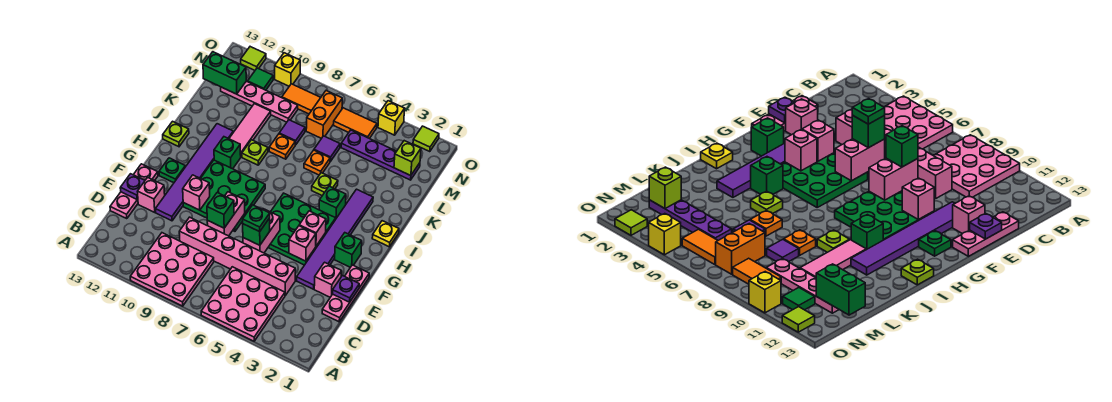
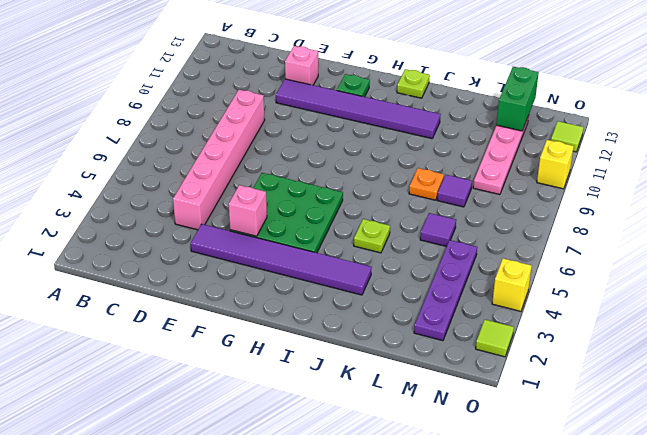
none -> pink plate A4:C6 level 1
none -> pink plate A8:C10 level 1
none -> pink plate D1:F1 level 1
none -> pink plate D13:F13 level 1

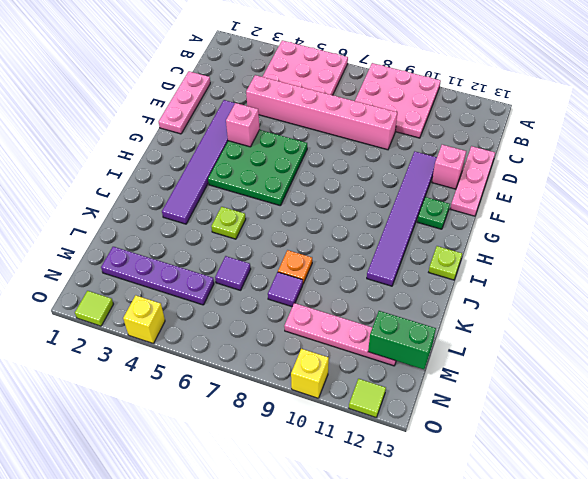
none -> pink brick E2 level 1
none -> green plate F8:H10 level 1
none -> green brick G2 level 1
none -> yellow plate I1 level 1

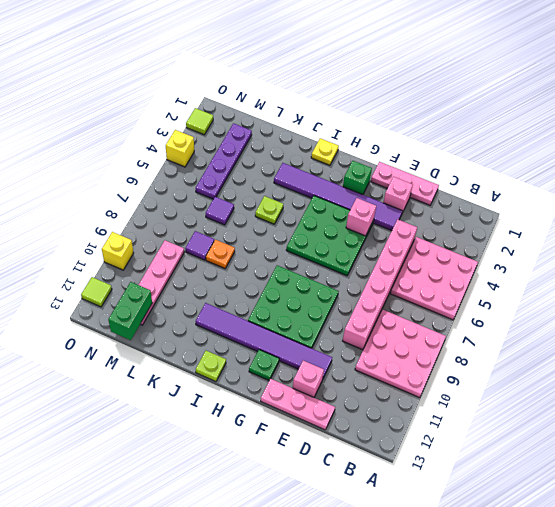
none -> green brick I4 level 1
none -> green brick I10 level 1
none -> lime plate J9 level 1
none -> pink tile J10:L10 level 1

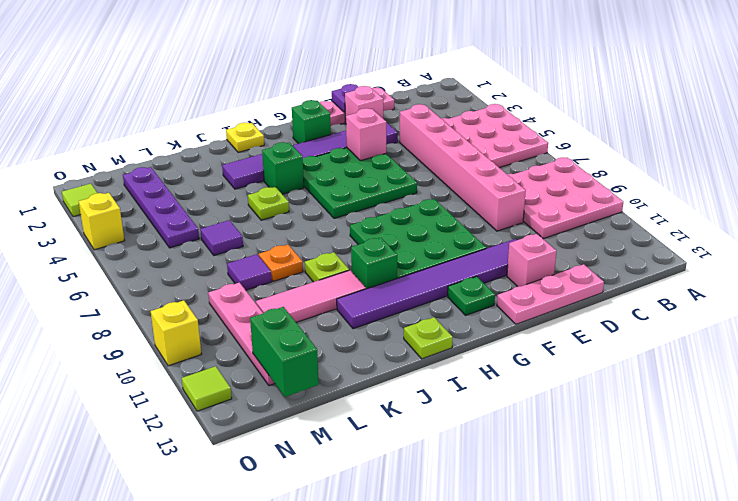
none -> orange plate K6 level 1
none -> orange brick M7:N7 level 1
none -> orange tile N5:N6 level 1
none -> orange tile N8:N9 level 1

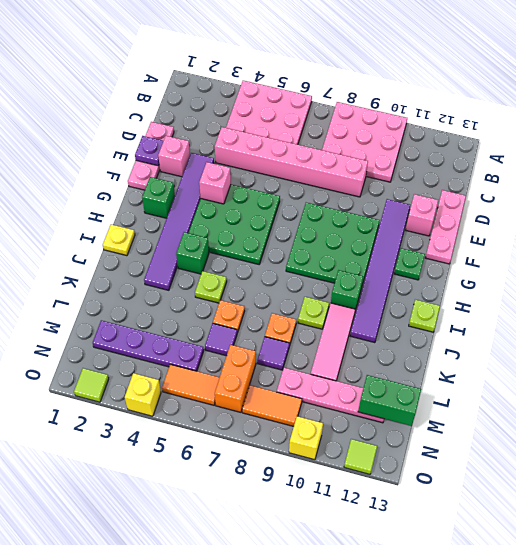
none -> green tile N11 level 1
none -> pink brick E6:F6 level 2
none -> pink brick E8:F8 level 2
none -> purple plate E13 level 2

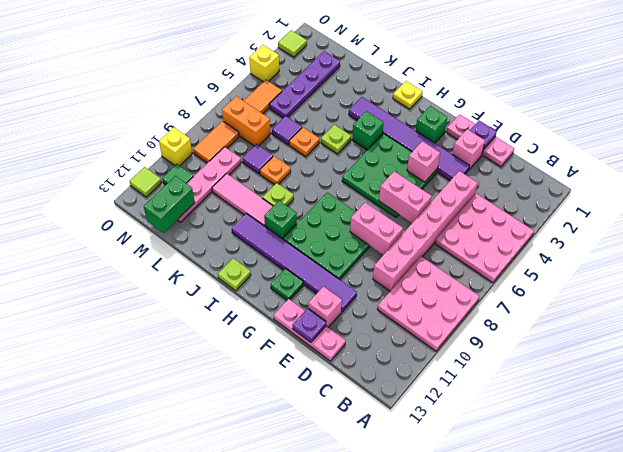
none -> pink brick F10 level 2
none -> pink brick G4 level 2
none -> lime brick M2 level 2
none -> green brick E6 level 3

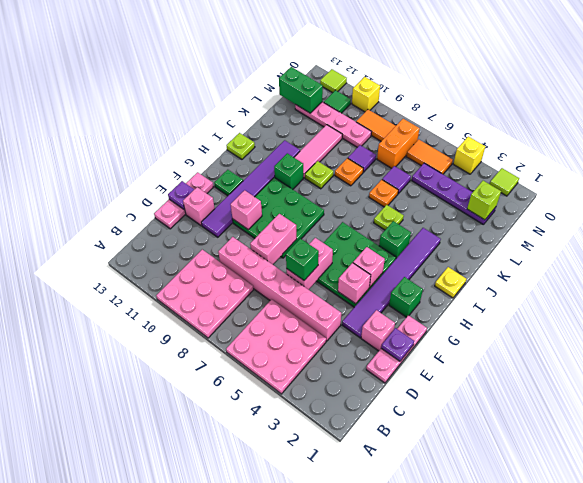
none -> green brick E8 level 3
none -> green plate E6 level 4

